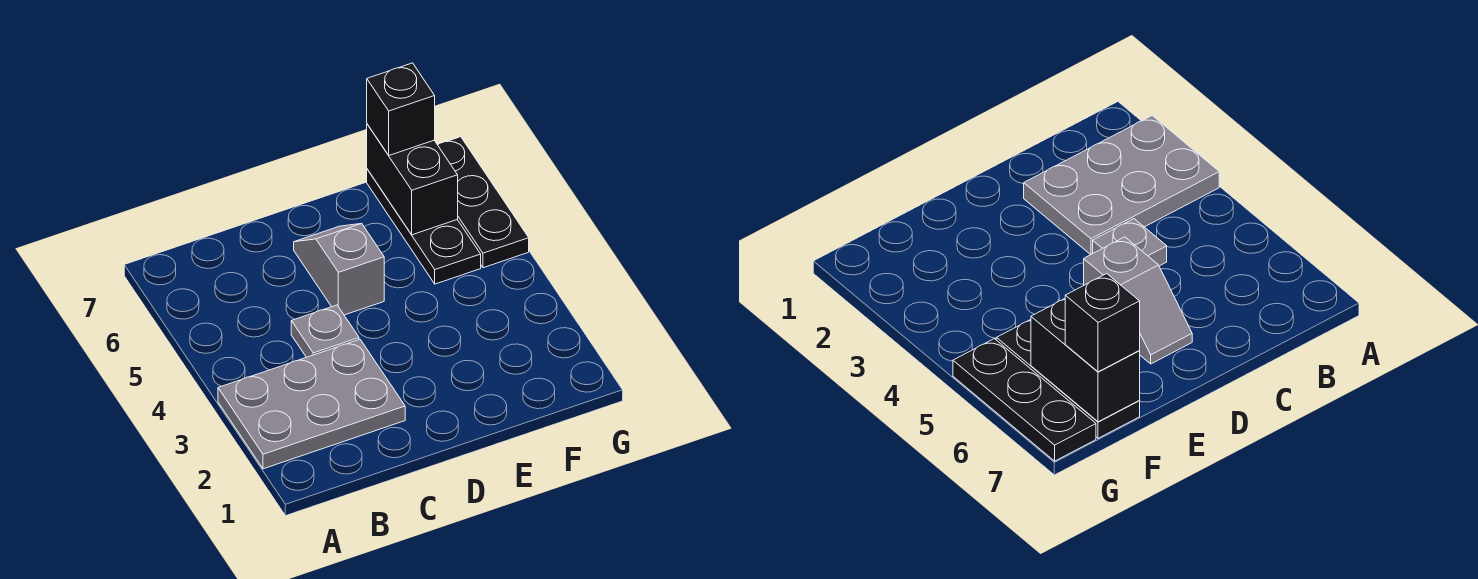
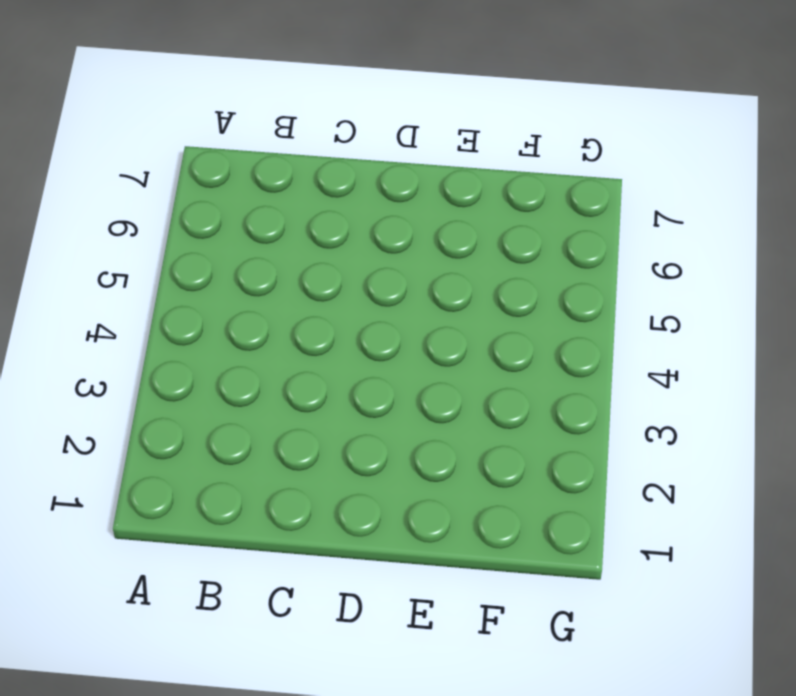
none -> grey plate A2:C3 level 1
none -> grey plate C4 level 1

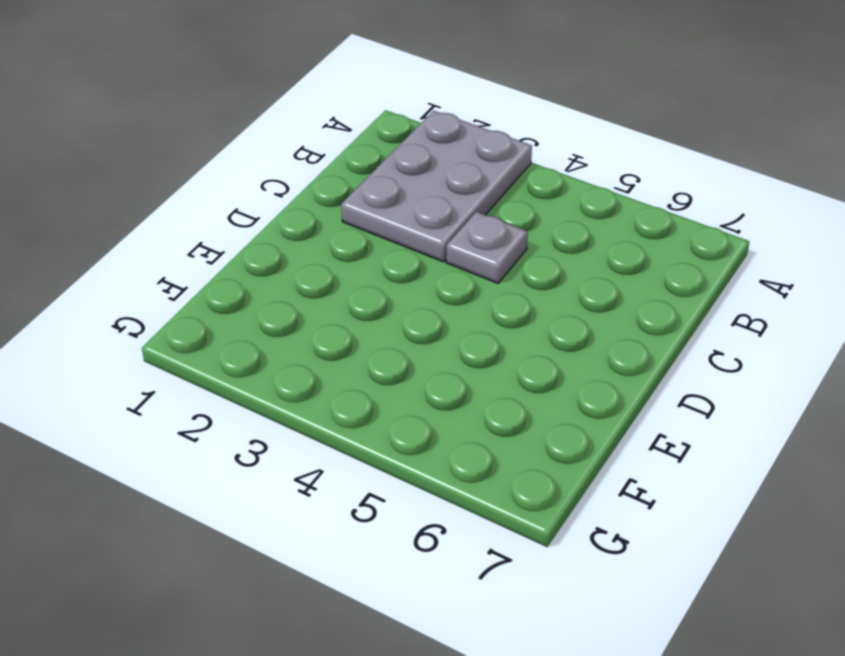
none -> grey slope D5:D6 level 1 top 5
none -> black plate F5:F7 level 1

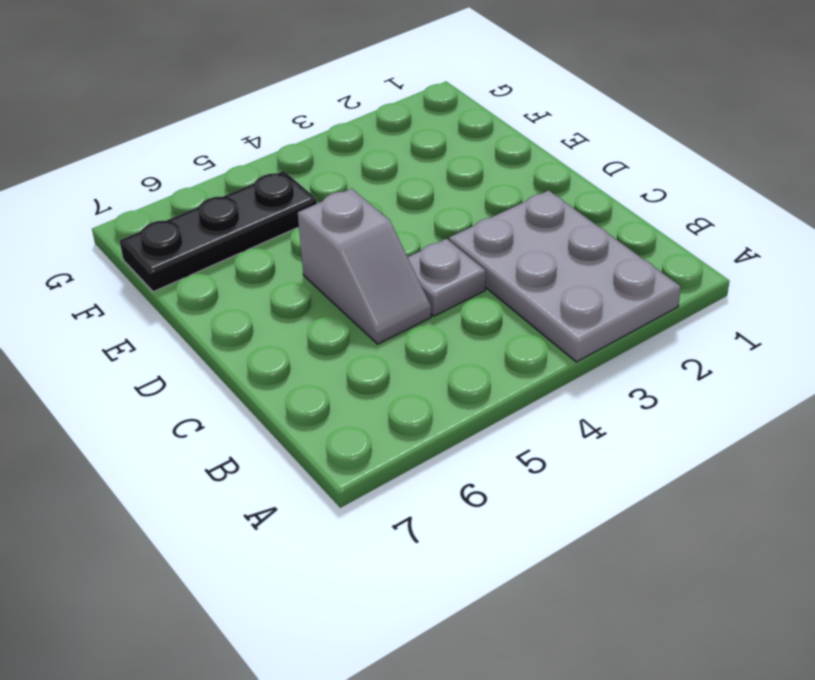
grey slope C5:D5 level 1 top D -> grey slope D5:D6 level 1 top 5
none -> black plate G5:G7 level 1
none -> black brick F6:F7 level 2

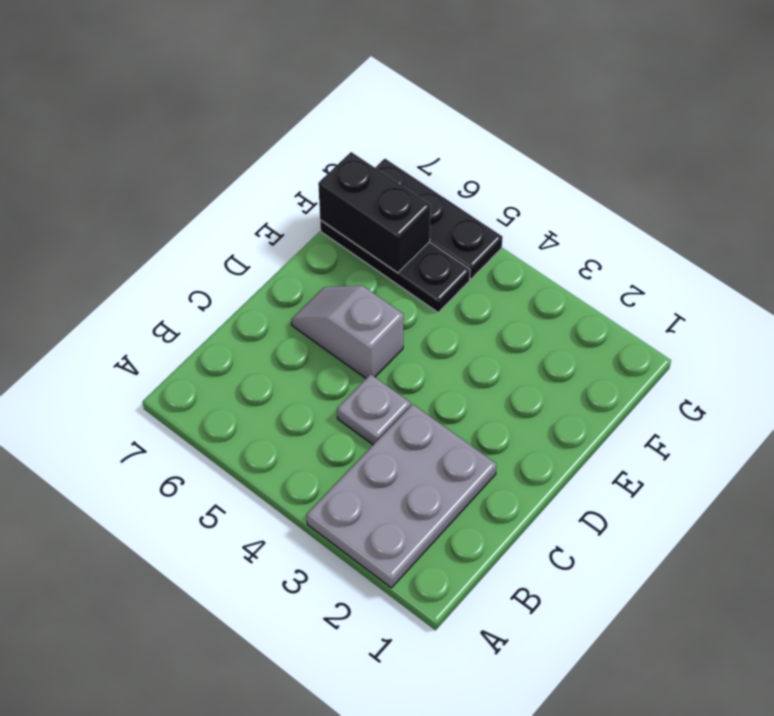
none -> black brick F7 level 3

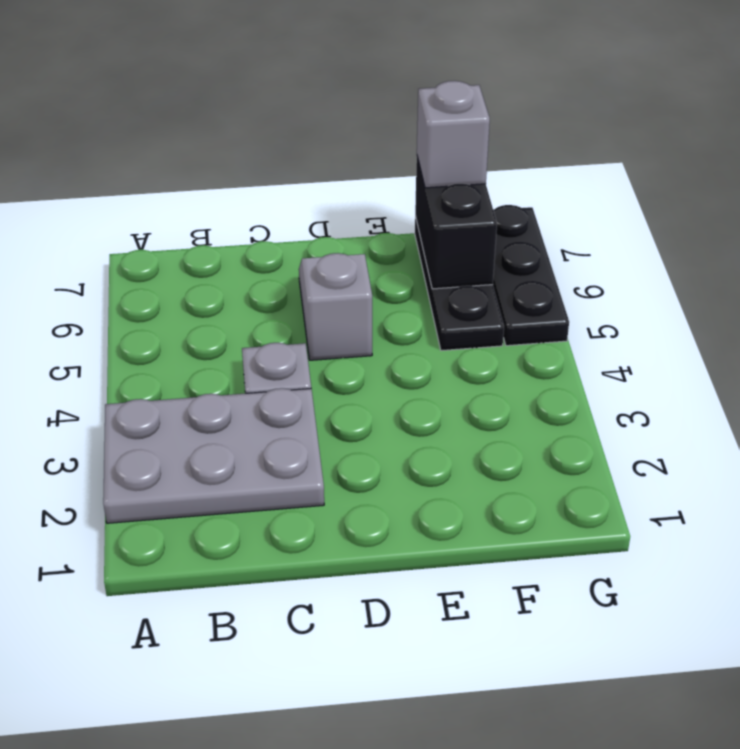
grey brick F7 level 3 -> black brick F7 level 3

